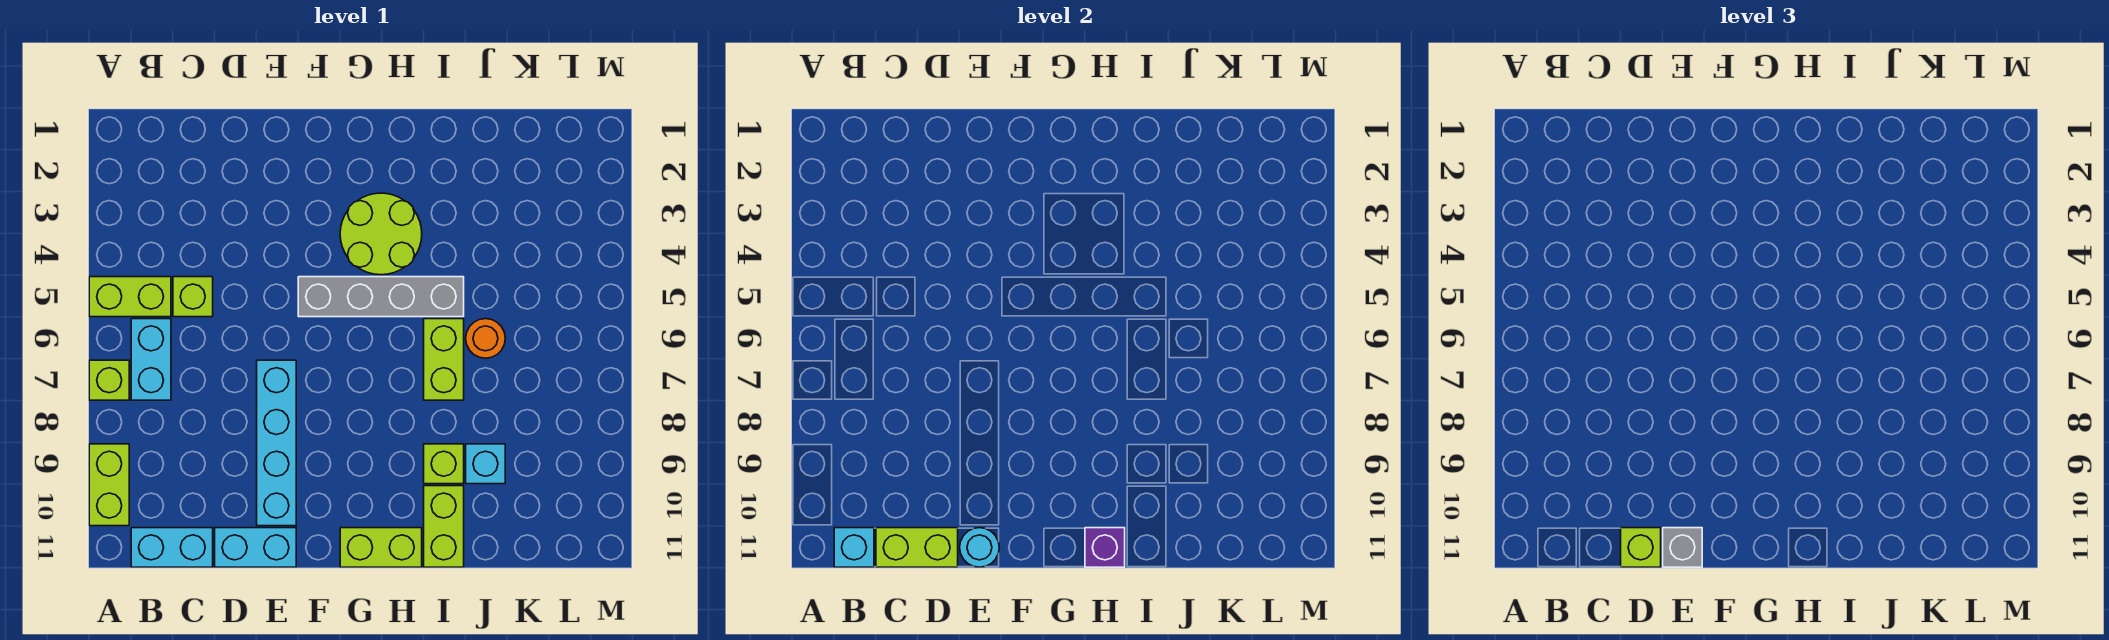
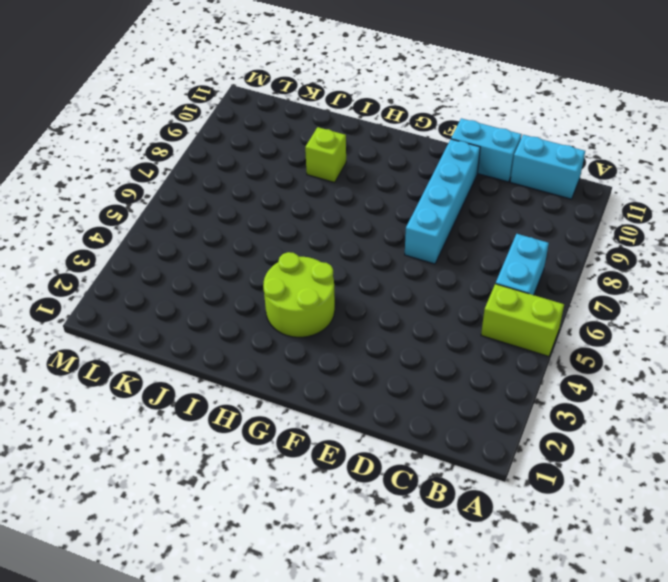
none -> lime brick A7 level 1
none -> lime brick A9:A10 level 1
none -> lime brick C5 level 1

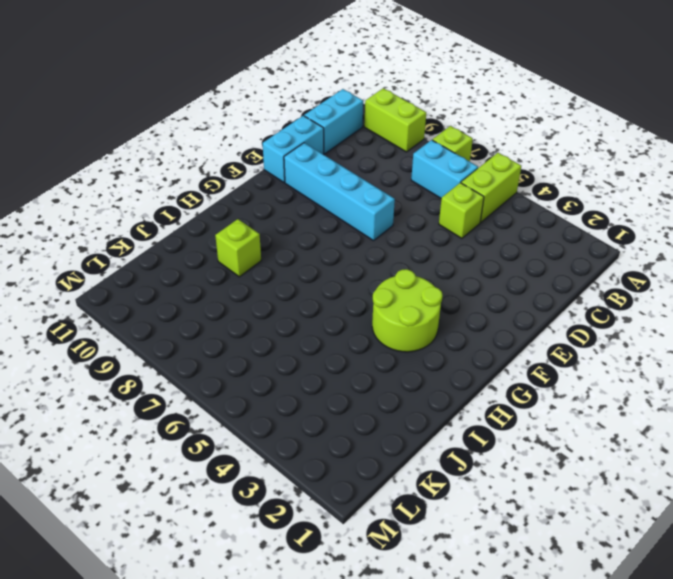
none -> grey brick F5:I5 level 1
none -> lime brick G11:H11 level 1
none -> lime brick I6:I7 level 1

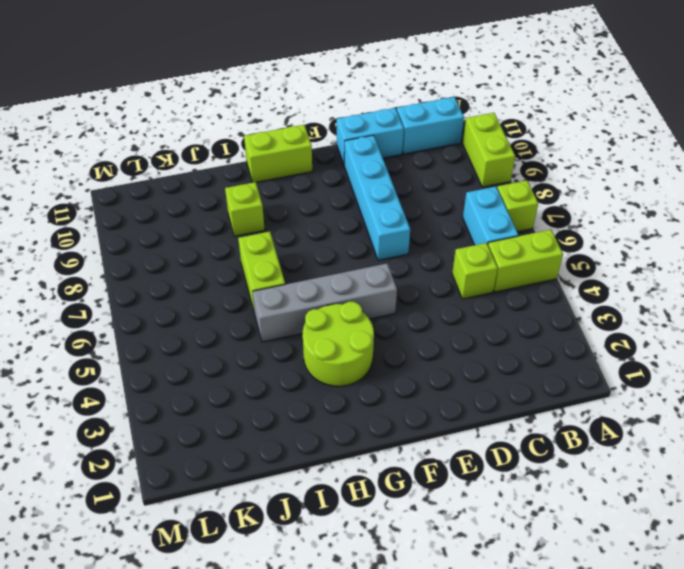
none -> lime brick I10:I11 level 1
none -> orange round brick J6 level 1
none -> cyan brick J9 level 1

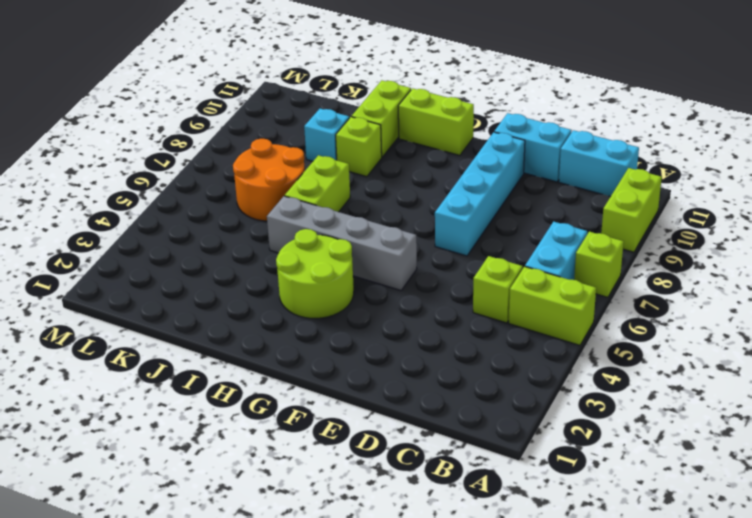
orange round brick J6:K7 level 1 -> orange round brick J6 level 1
none -> cyan brick B11 level 2
none -> lime brick C11:D11 level 2
none -> cyan round brick E11 level 2

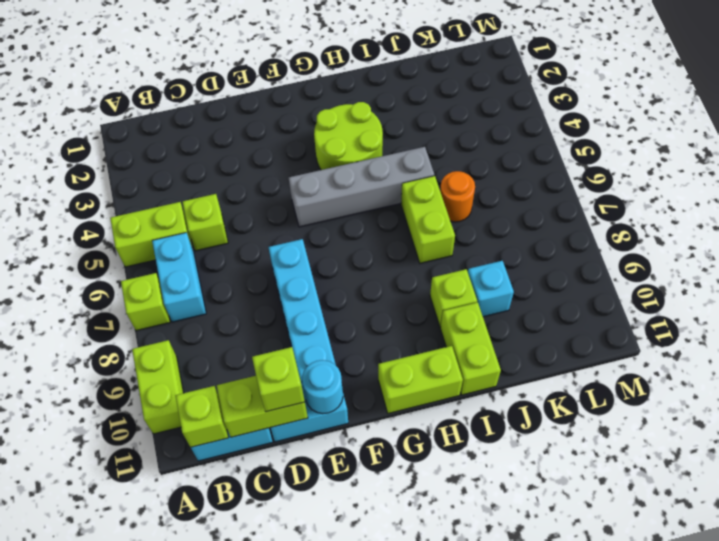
lime brick B11 level 2 -> cyan brick B11 level 2
none -> purple brick H11 level 2
none -> grey brick E11 level 3

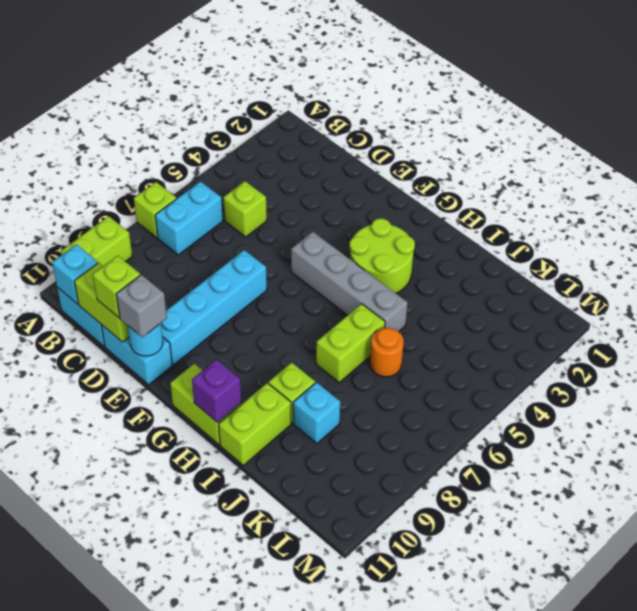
none -> lime brick A5:B5 level 1

